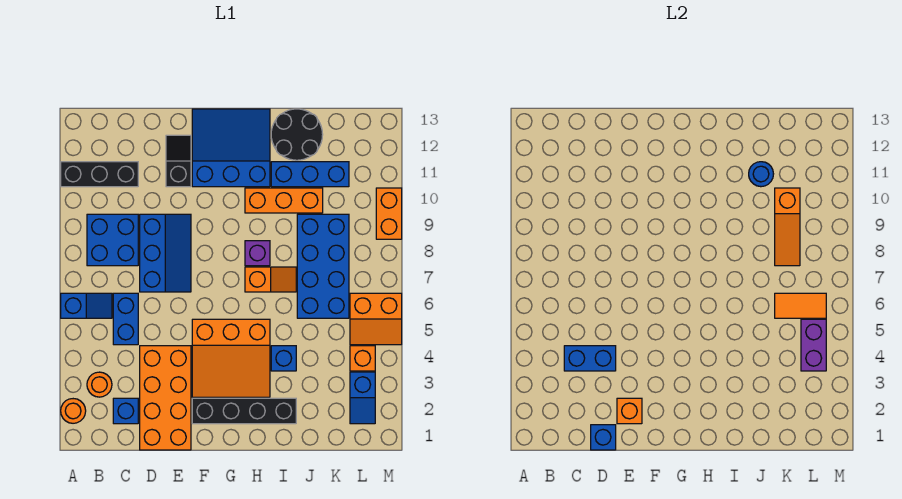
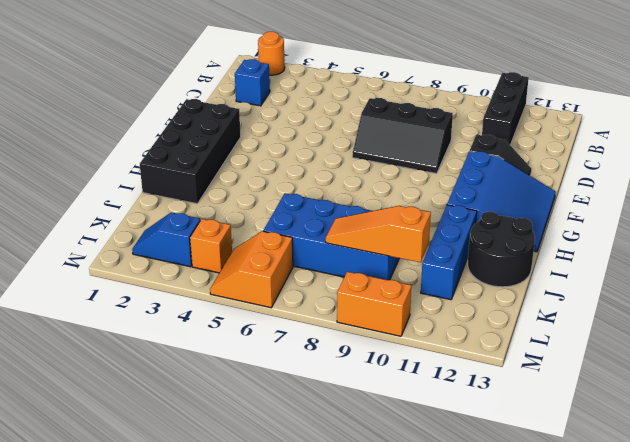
black slope D7:E9 level 1 top D -> blue slope D7:E9 level 1 top D
black brick F1:I2 level 1 -> black brick F2:I2 level 1
none -> blue slope A6:B6 level 1 top A
none -> orange round brick B3 level 1
none -> blue brick B8:C9 level 1
none -> blue brick C5:C6 level 1

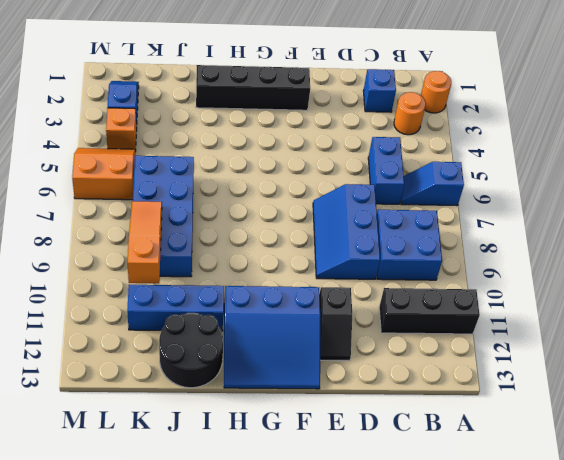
none -> orange brick D1:E4 level 1
none -> orange slope F3:H5 level 1 top 5
none -> orange slope H7:I7 level 1 top H
none -> purple brick H8 level 1

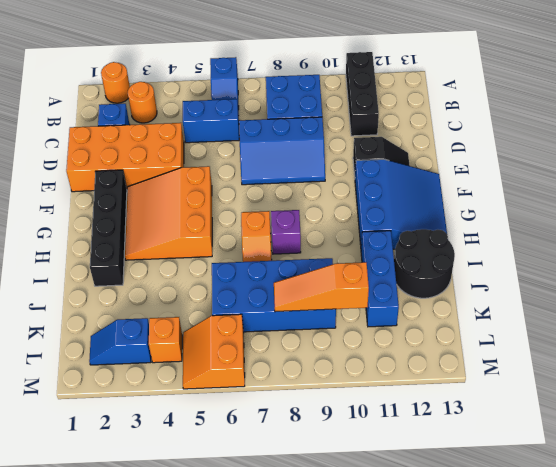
none -> orange brick H10:J10 level 1
none -> blue brick I4 level 1
none -> orange brick M9:M10 level 1
none -> blue brick C4:D4 level 2

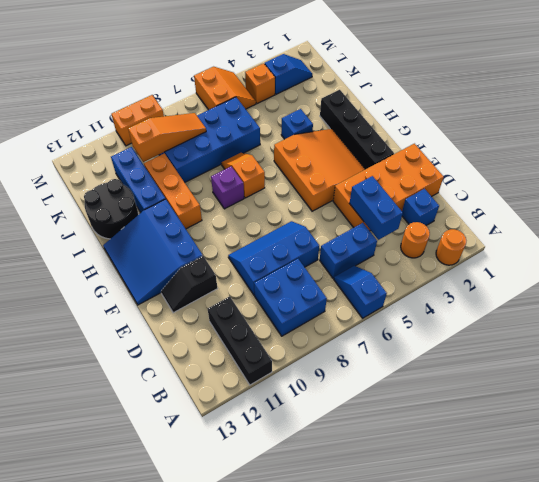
none -> blue brick D1 level 2
none -> orange brick E2 level 2
none -> blue round brick J11 level 2
none -> orange tile K6:L6 level 2

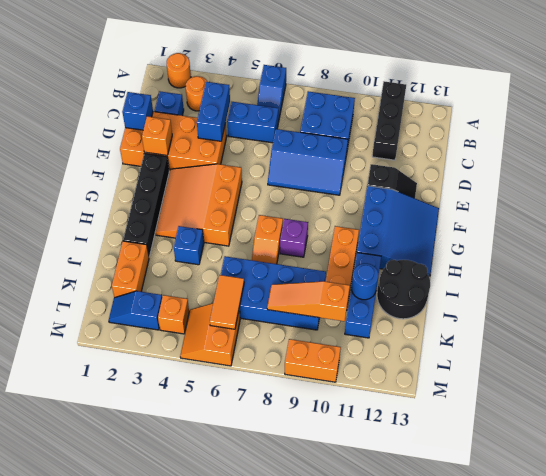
orange brick J2:K2 level 1 -> none
none -> purple brick L4:L5 level 2

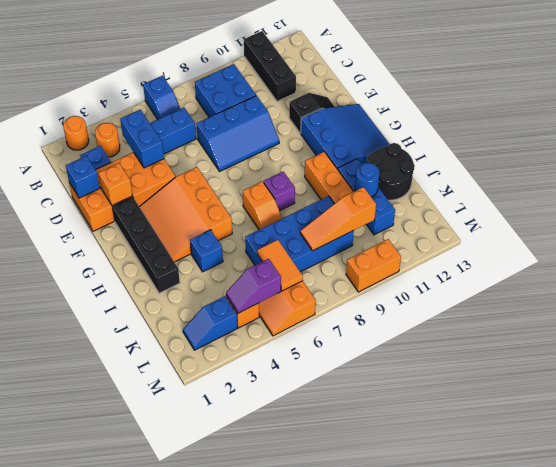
purple slope L4:L5 level 2 top 5 -> purple brick L4:L5 level 2

